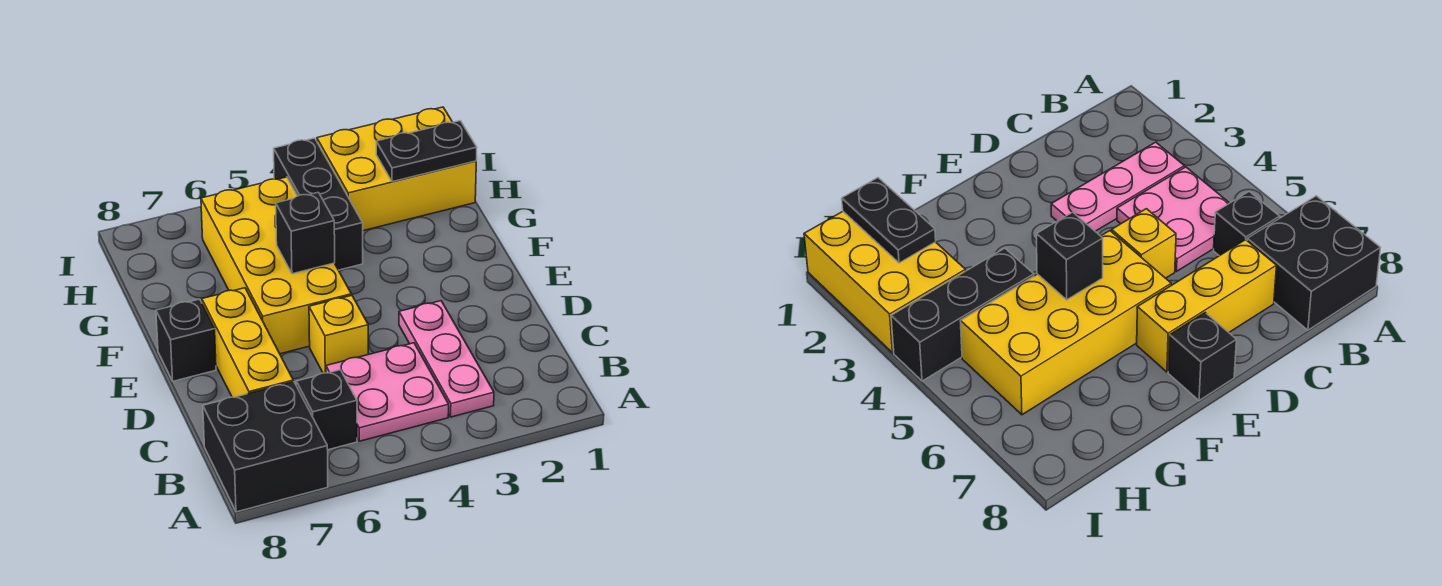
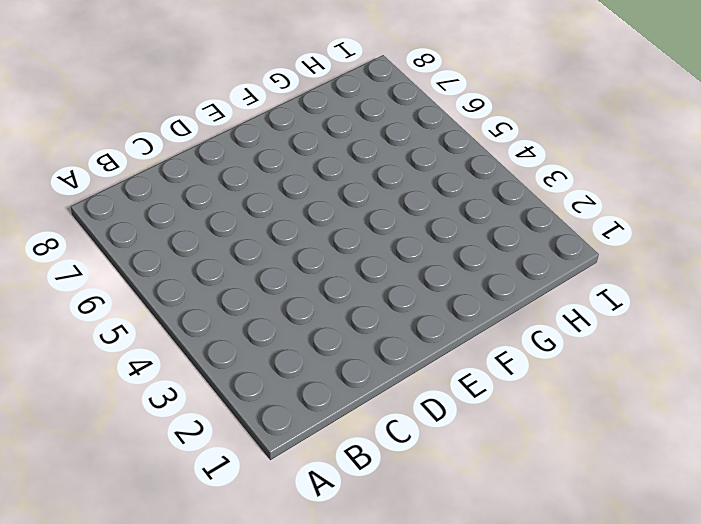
none -> black brick A7:B8 level 1
none -> pink plate B3:D3 level 1
none -> pink plate B4:C5 level 1

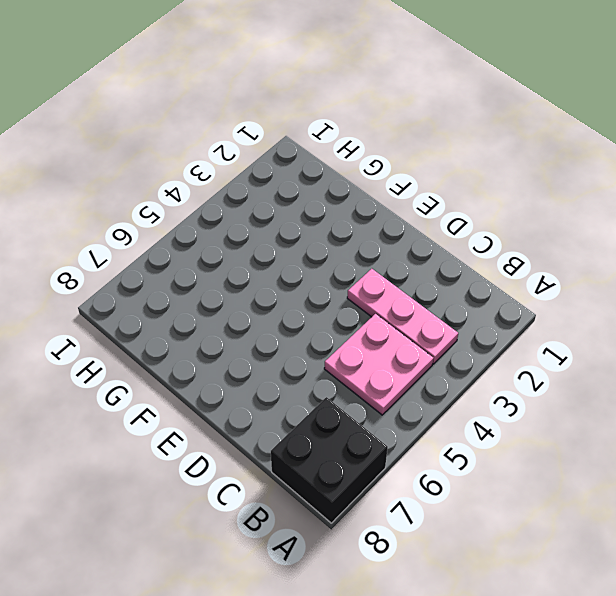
none -> black brick B6 level 1
none -> yellow brick C7:E7 level 1
none -> yellow brick D5 level 1

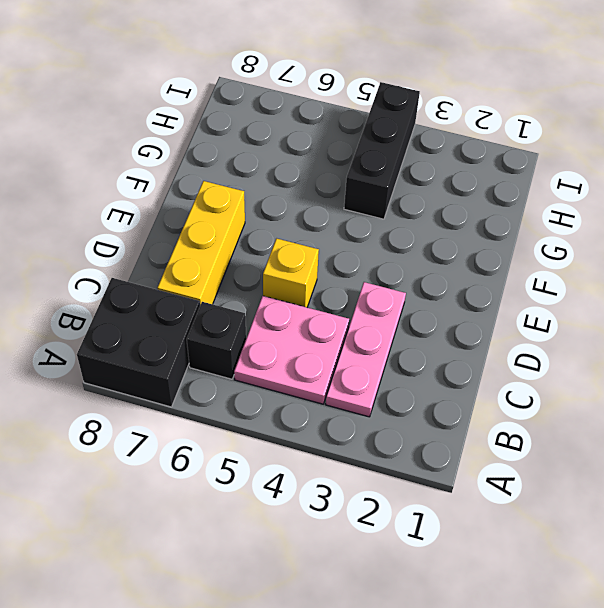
none -> yellow brick E5:H6 level 1
none -> black brick E8 level 1
none -> yellow brick H1:I3 level 1

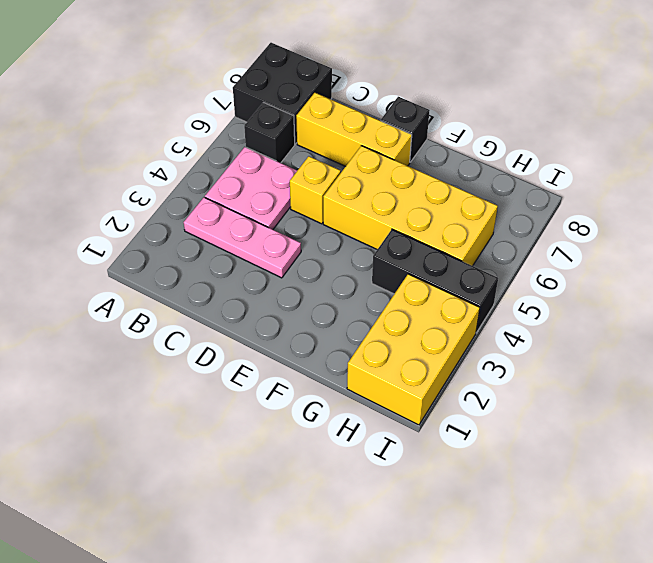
none -> black brick F5 level 2
none -> black plate H1:H2 level 2

